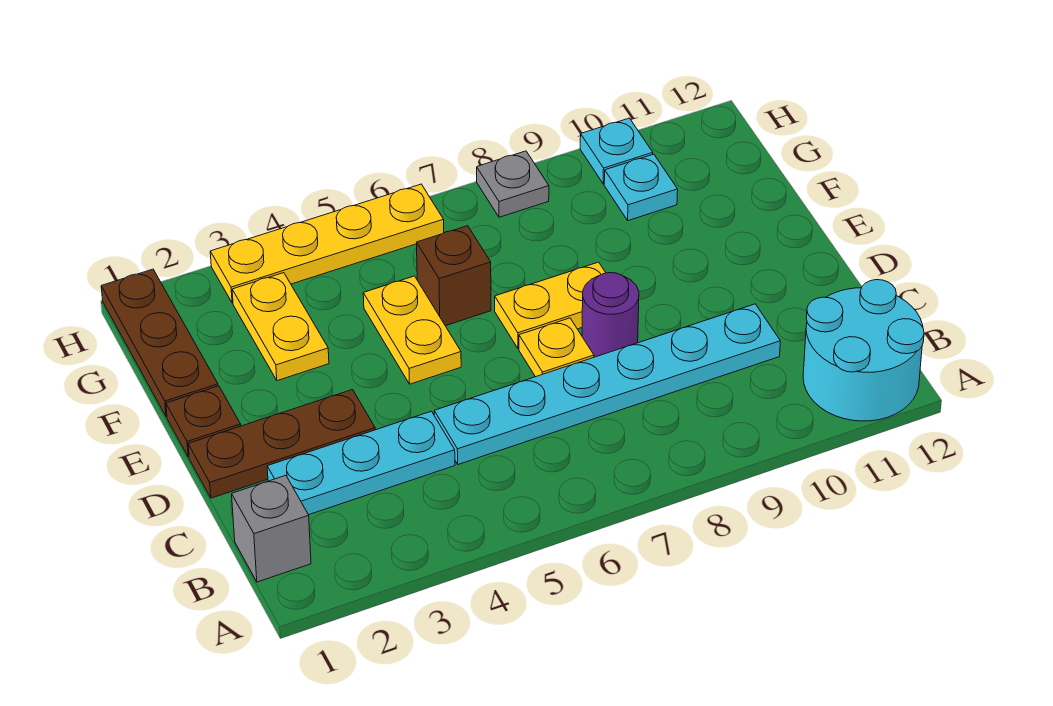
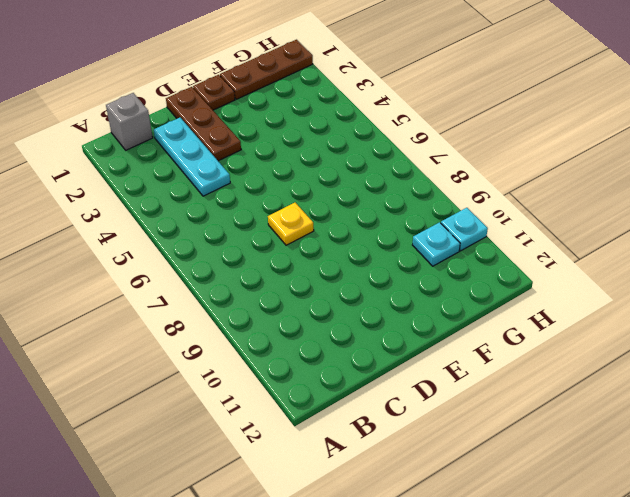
none -> cyan round brick A11:B12 level 1
none -> cyan plate C5:C10 level 1
none -> purple round brick D8 level 1

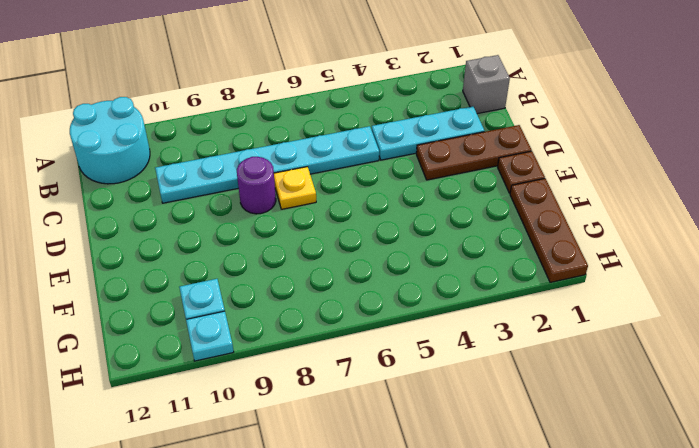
none -> yellow plate E5:F5 level 1
none -> yellow plate E7:E8 level 1
none -> yellow plate F3:G3 level 1

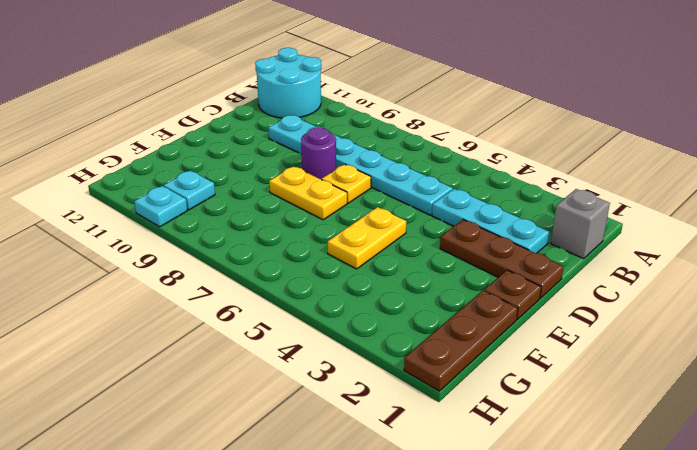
none -> yellow plate F3:G3 level 1
none -> brown brick F6 level 1
none -> yellow plate H3:H6 level 1

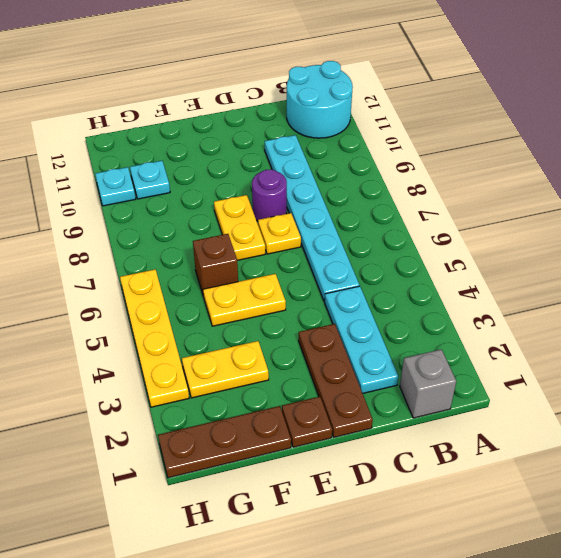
none -> grey plate H8 level 1

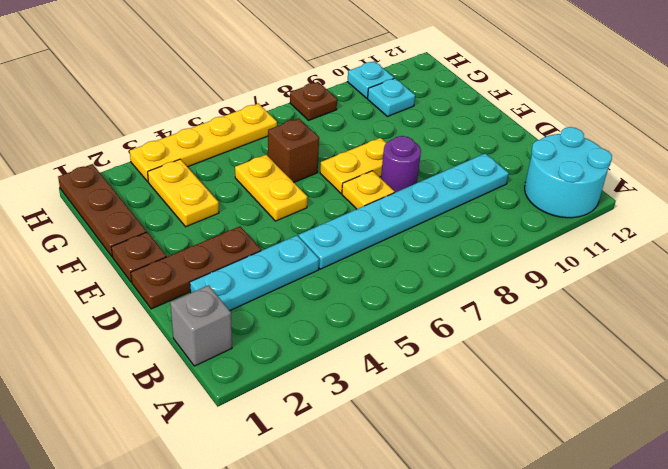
brown plate H8 level 1 -> grey plate H8 level 1

